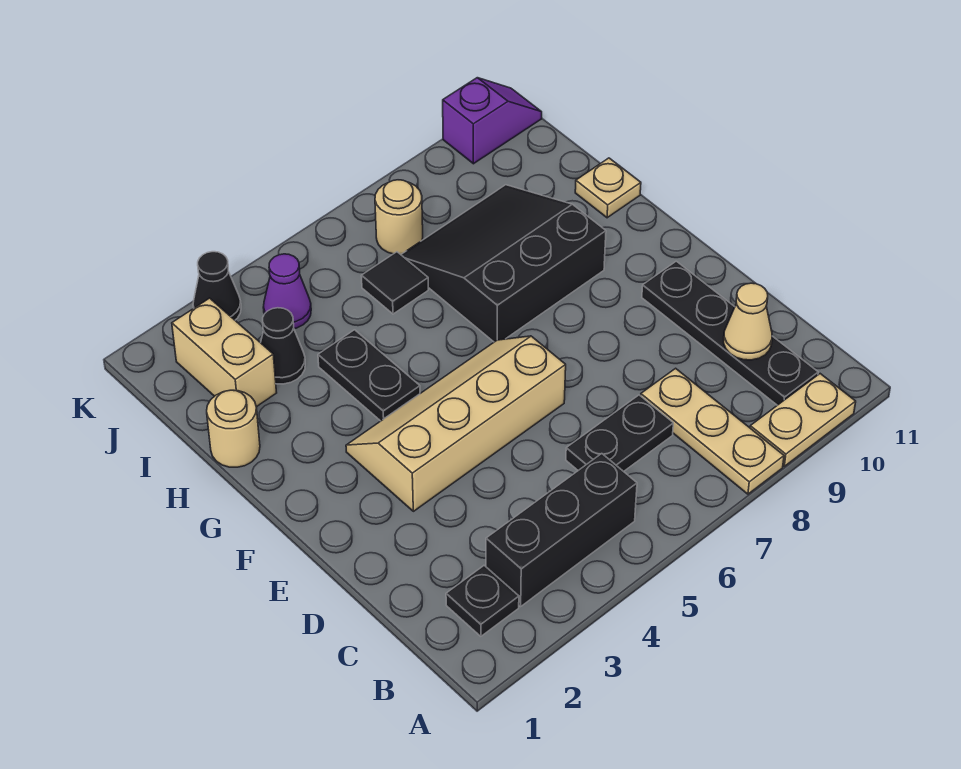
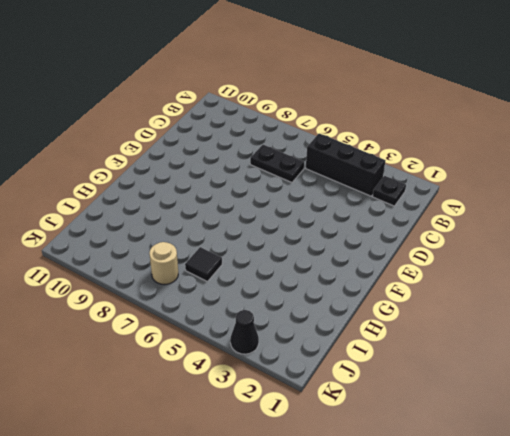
none -> tan plate A8:C8 level 1
none -> tan plate A9:A10 level 1
none -> black plate B10:E10 level 1

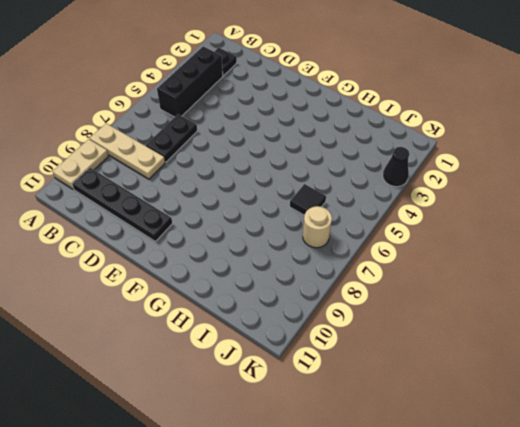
none -> tan slope E3:F6 level 1 top E
none -> black plate G4:H4 level 1
none -> black slope G7:I9 level 1 top G

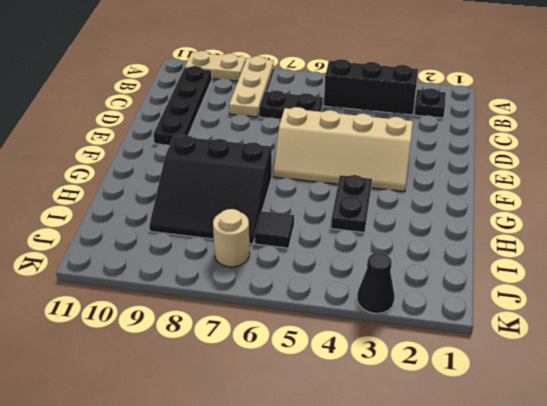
none -> tan round brick H1 level 1
none -> tan plate H11 level 1
none -> tan brick I2:J2 level 1

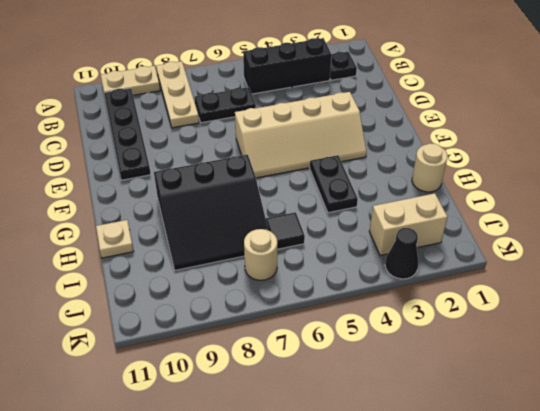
tan brick J2:J3 level 1 -> tan brick I2:J2 level 1
none -> black cone I3 level 1
none -> purple cone J4 level 1
none -> purple slope K10:K11 level 1 top 10

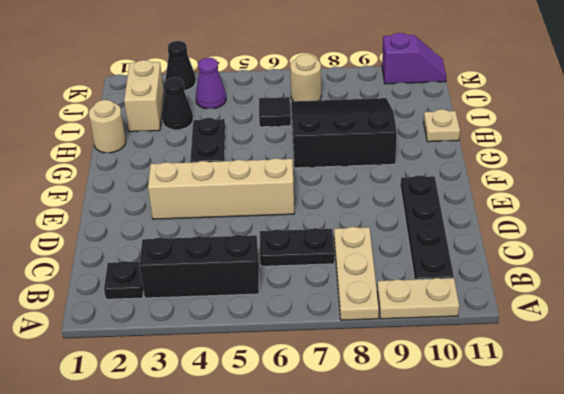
none -> tan cone C10 level 2

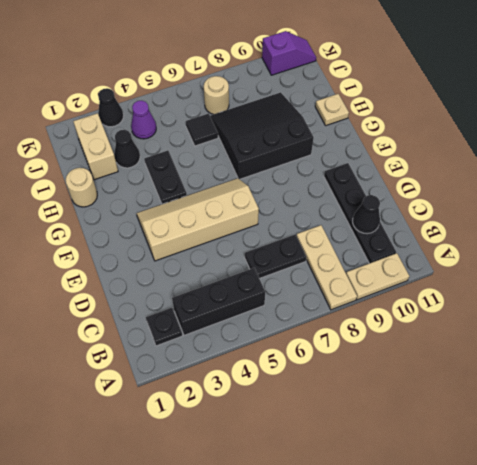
black cone C10 level 2 -> tan cone C10 level 2

